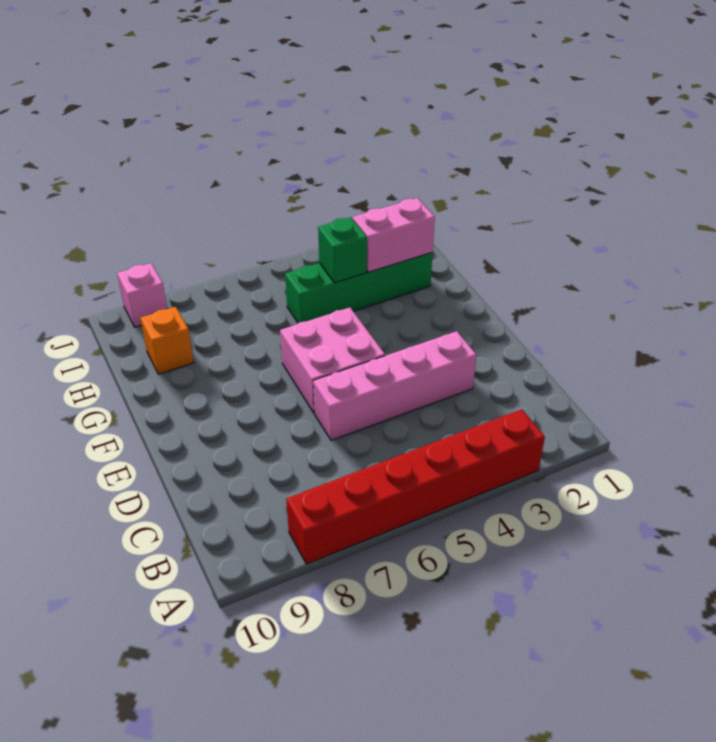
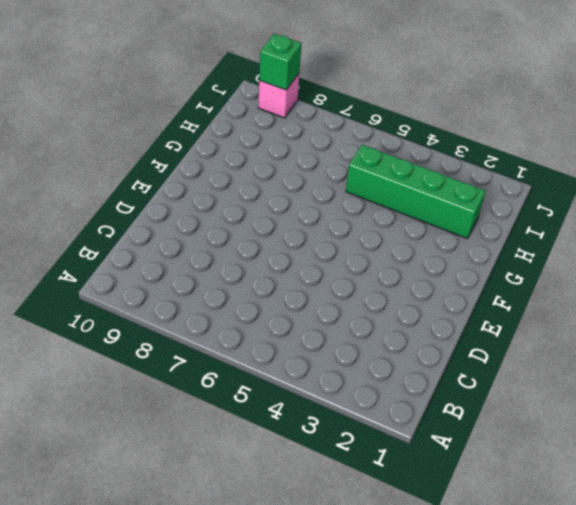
green brick J9 level 2 -> green brick H4 level 2
none -> red brick A3:A8 level 1
none -> pink brick D3:D6 level 1

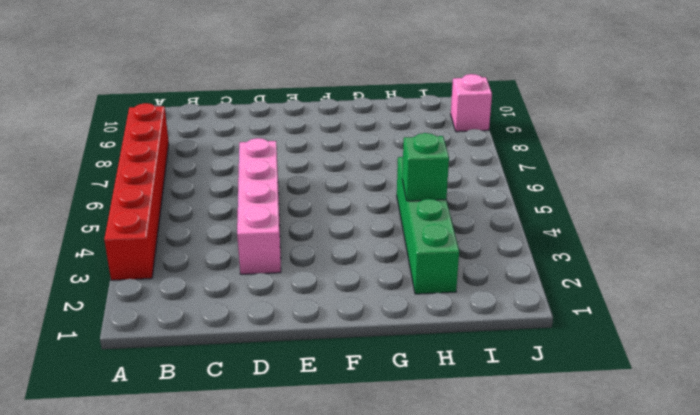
none -> pink brick E5:F6 level 1
none -> orange brick H9 level 1

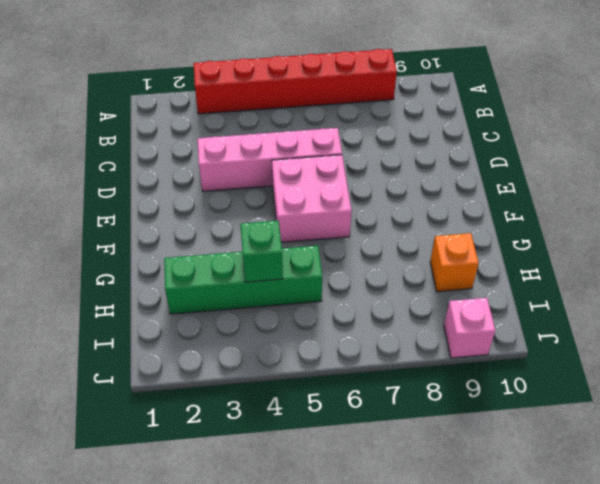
none -> pink brick H2:H3 level 2

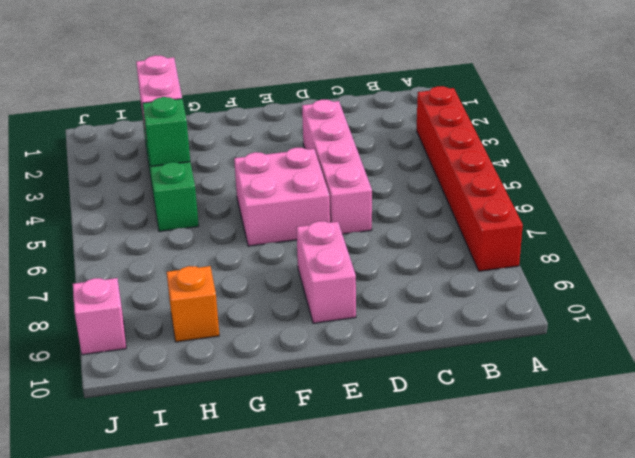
pink brick E8:E9 level 1 -> none

